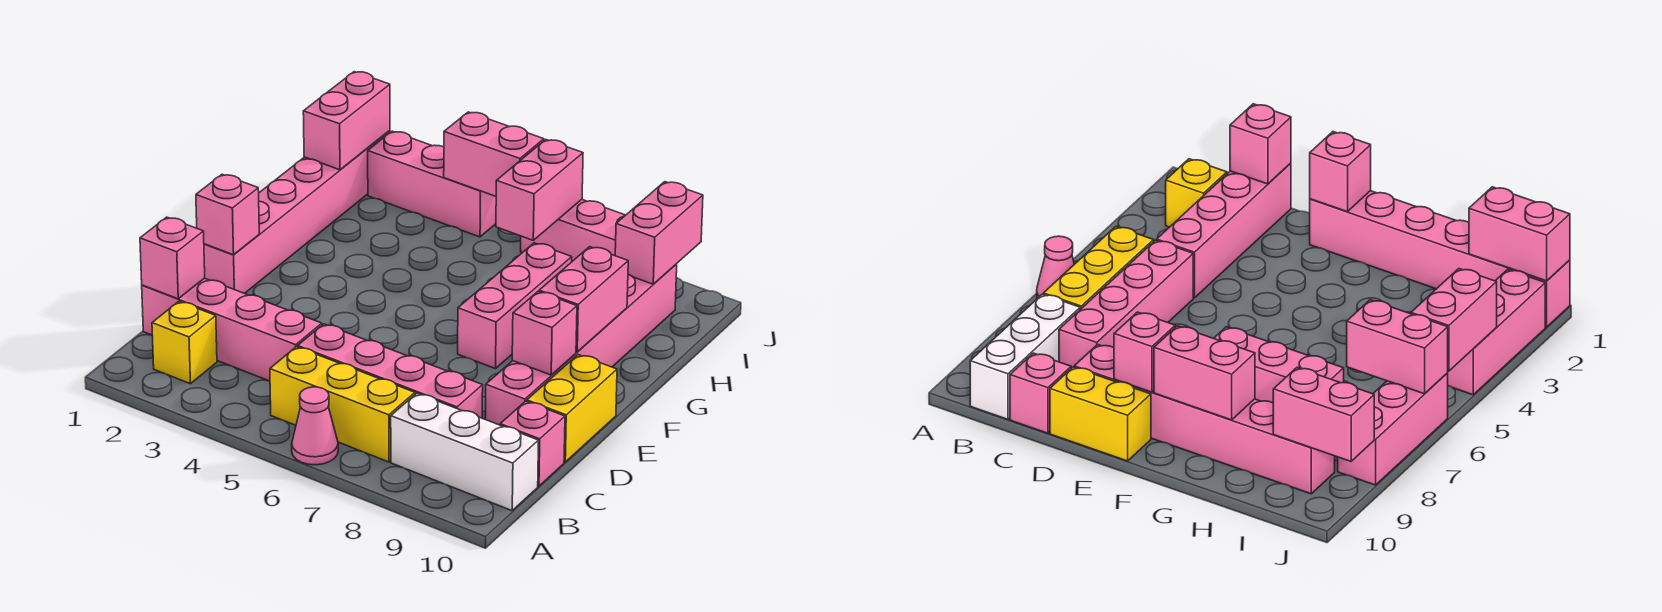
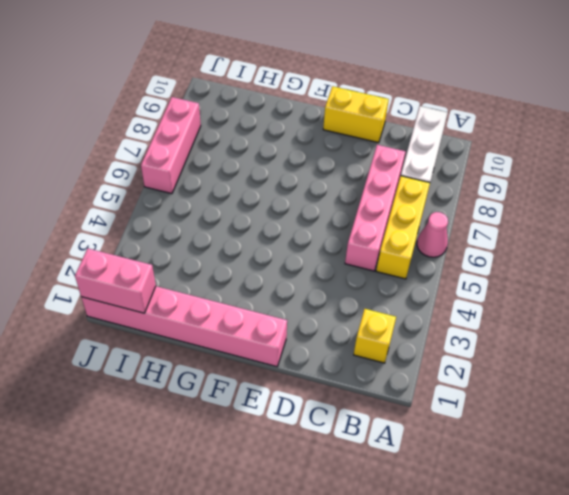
none -> pink brick C1:C4 level 1
none -> pink brick C10 level 1
none -> pink brick D9:I9 level 1

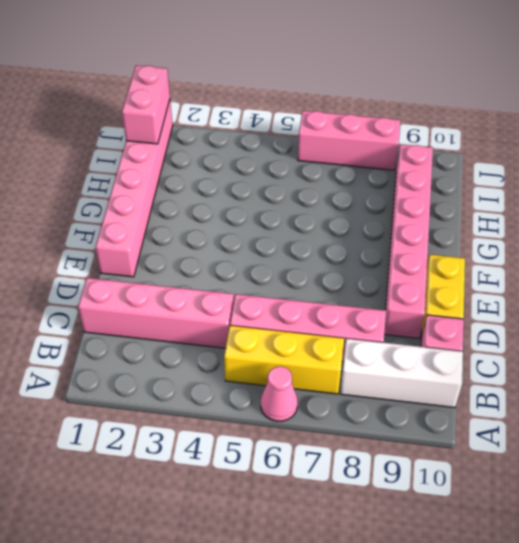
none -> yellow brick B2 level 1
none -> pink brick F7:H7 level 1
none -> pink brick J2:J4 level 1

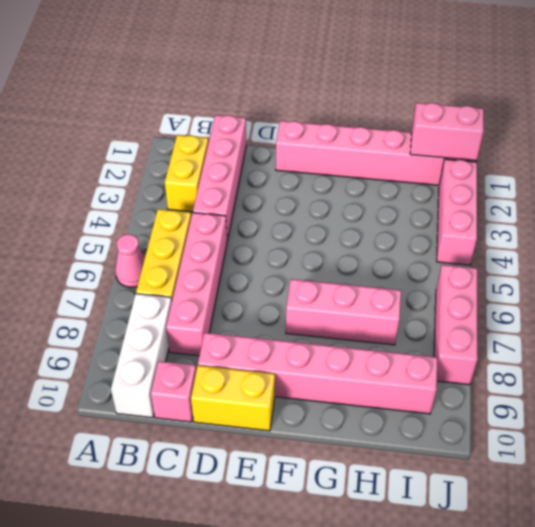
yellow brick B2:B3 level 1 -> yellow brick B2 level 1
none -> pink brick C1 level 2
none -> pink brick E1 level 2
none -> pink brick E9 level 2

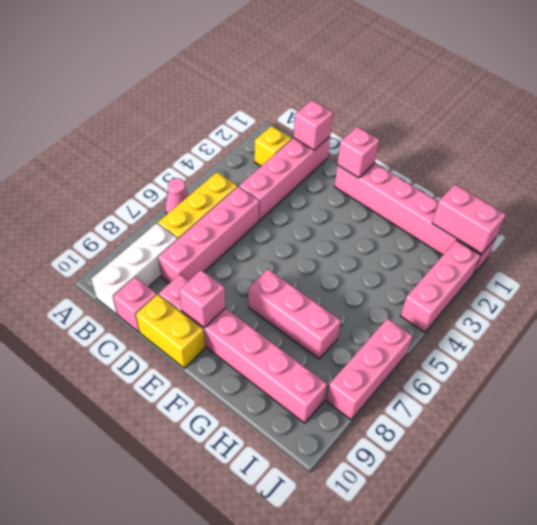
none -> pink brick F9:G9 level 2
none -> pink brick I6:J6 level 2
none -> pink brick I9:J9 level 2

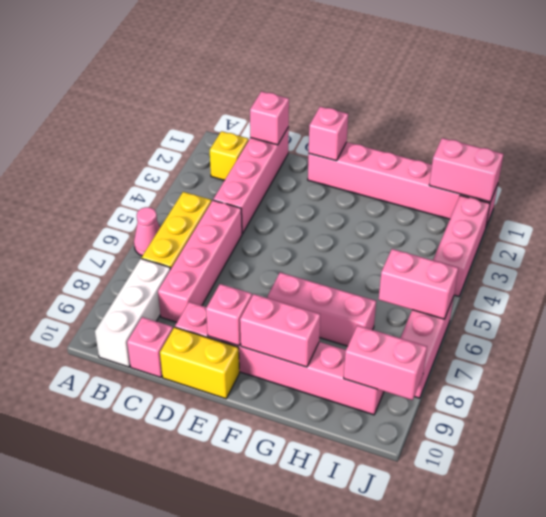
none -> pink brick J4:J5 level 2

